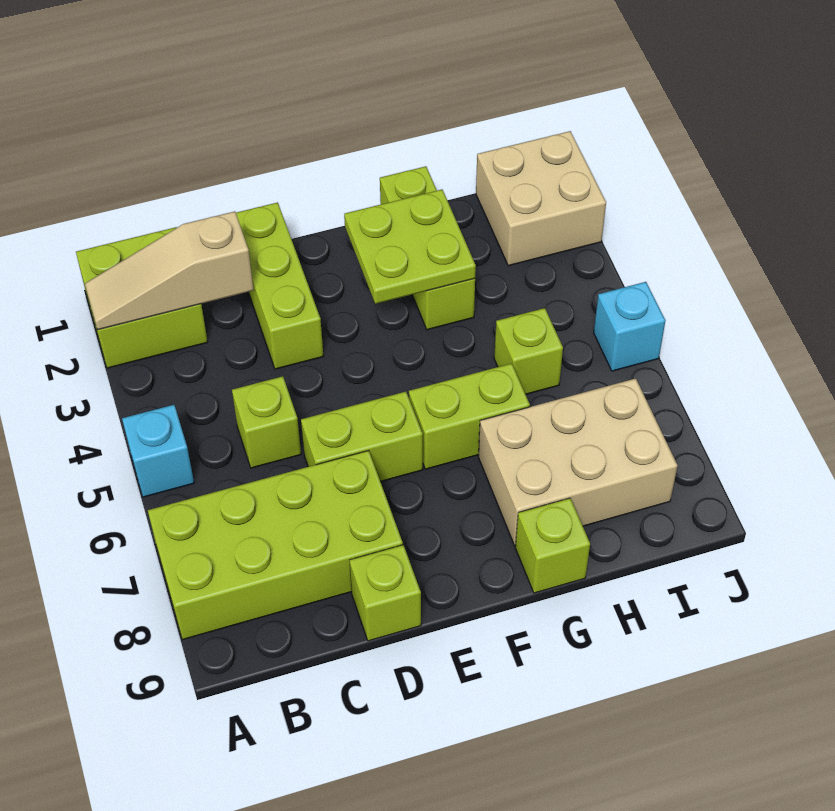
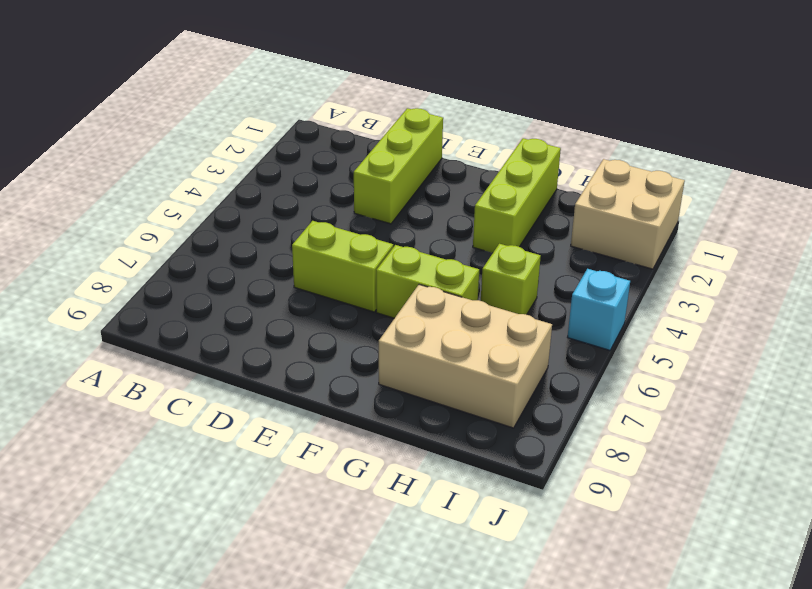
none -> lime brick A1:B2 level 1
none -> cyan brick A5 level 1
none -> lime brick A7:D8 level 1

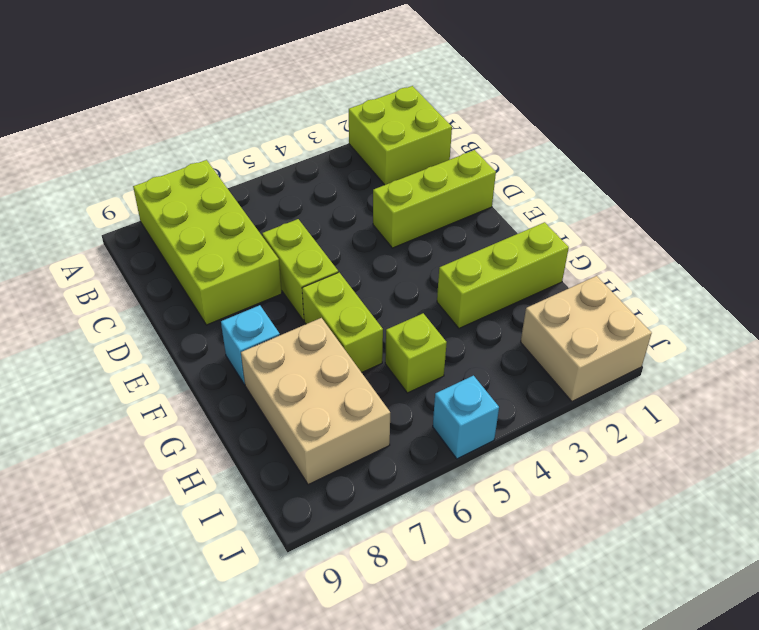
cyan brick F8 level 1 -> cyan brick A5 level 1
none -> lime brick C5 level 1
none -> lime brick D9 level 1
none -> lime brick G9 level 1

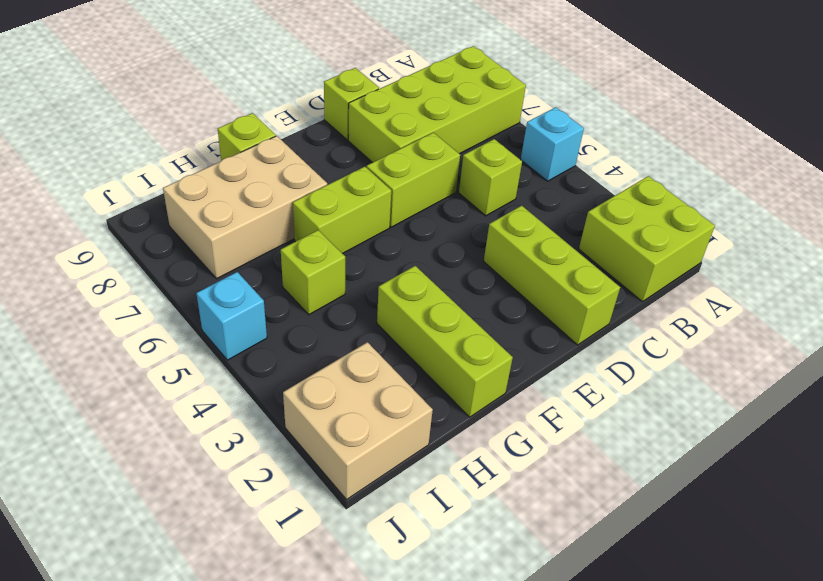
none -> tan slope A2:C2 level 2 top C
none -> lime plate F2:G3 level 2

